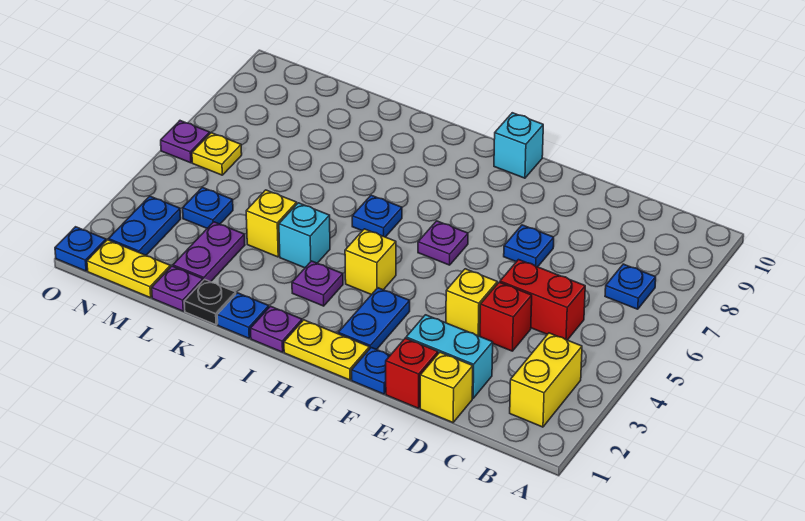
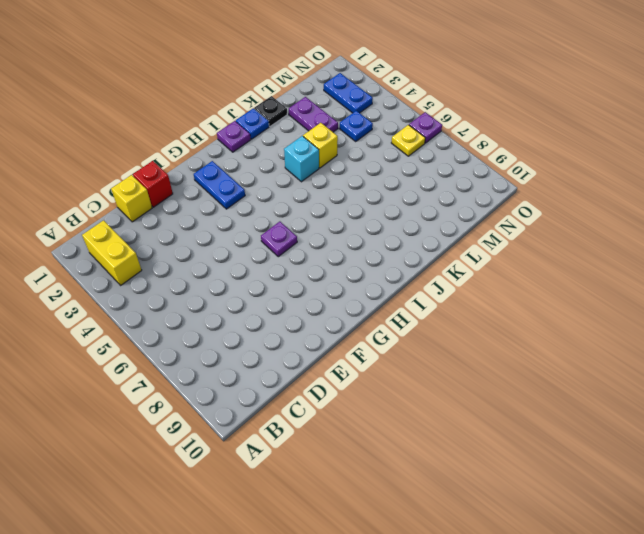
none -> blue plate B7 level 1
none -> red brick C5:D5 level 1
none -> cyan brick D2:E2 level 1
none -> red brick D4 level 1

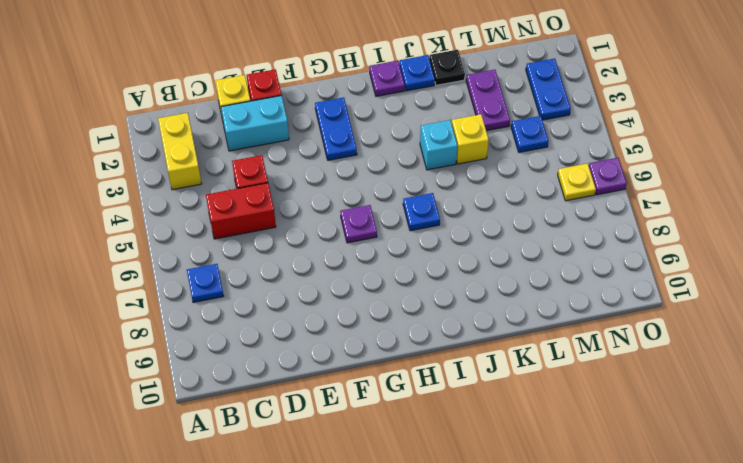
none -> yellow brick E4 level 1
none -> blue plate E7 level 1
none -> blue plate F1 level 1
none -> yellow plate G1:H1 level 1

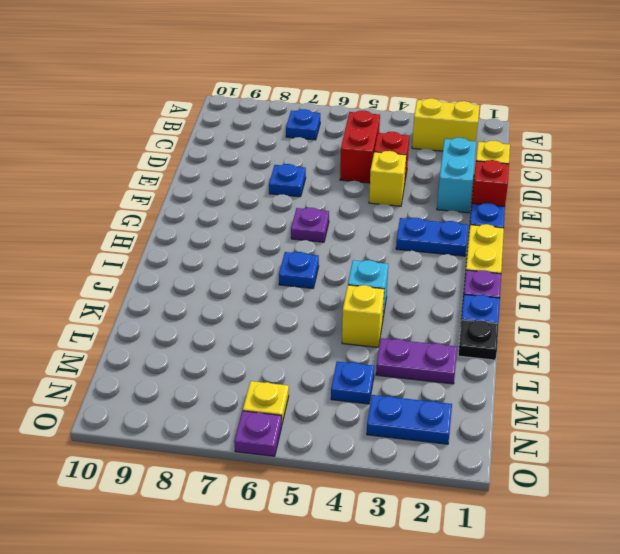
none -> cyan brick G10 level 1
none -> yellow brick H4 level 1
none -> purple plate I3 level 1
none -> purple plate L1 level 1

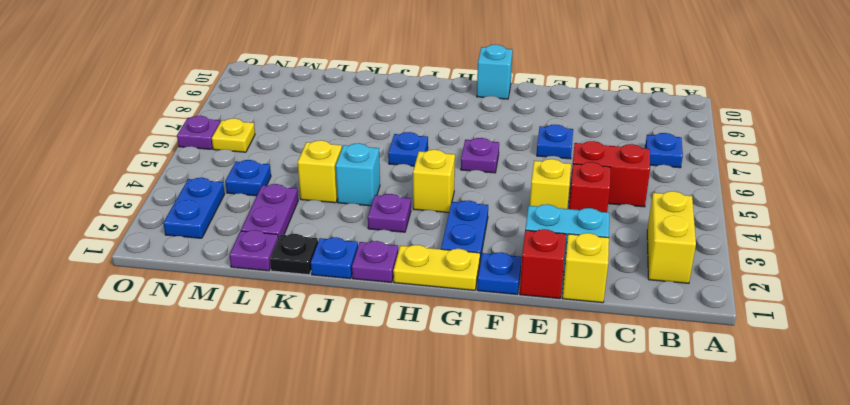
none -> yellow plate M1:N1 level 1
none -> blue plate O1 level 1

